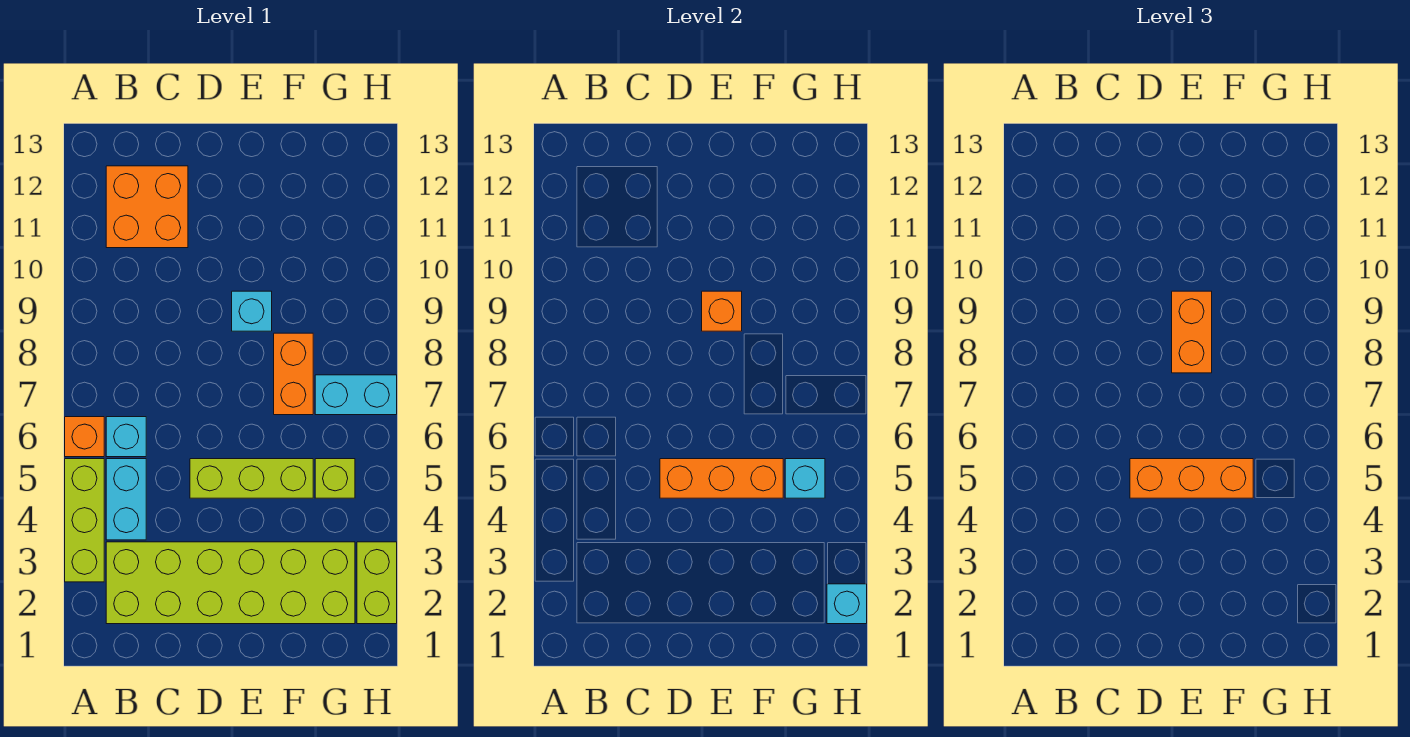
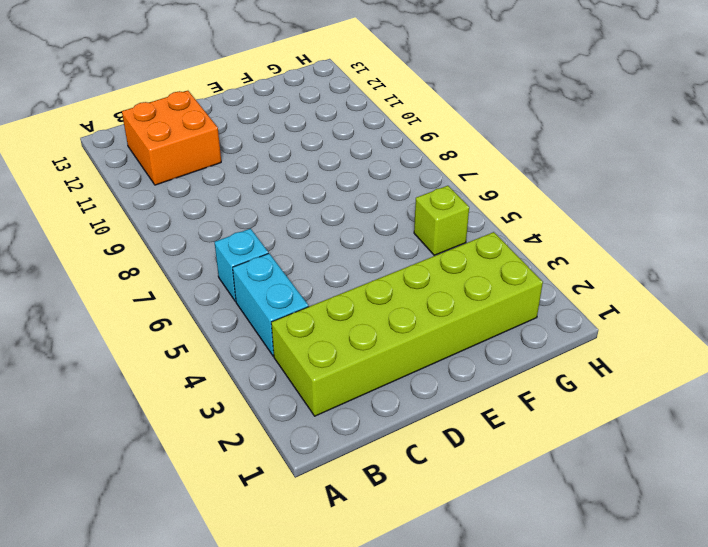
none -> lime brick A3:A5 level 1
none -> orange brick A6 level 1
none -> lime brick D5:F5 level 1

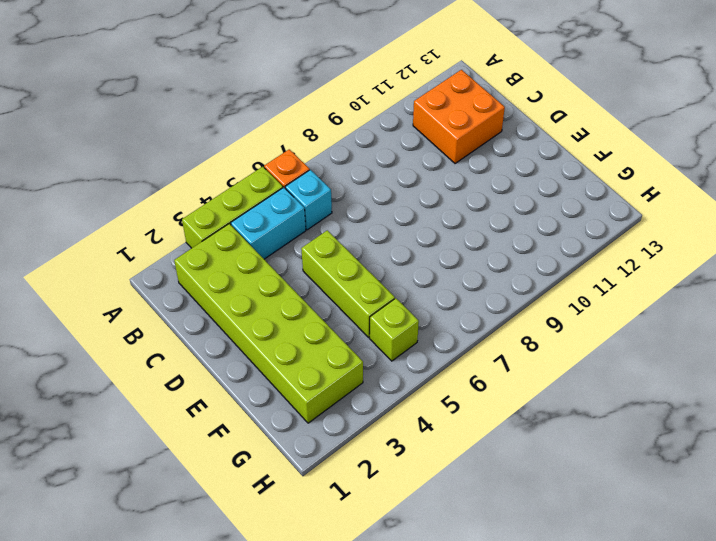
none -> cyan brick E9 level 1
none -> orange brick F7:F8 level 1
none -> cyan brick G7:H7 level 1

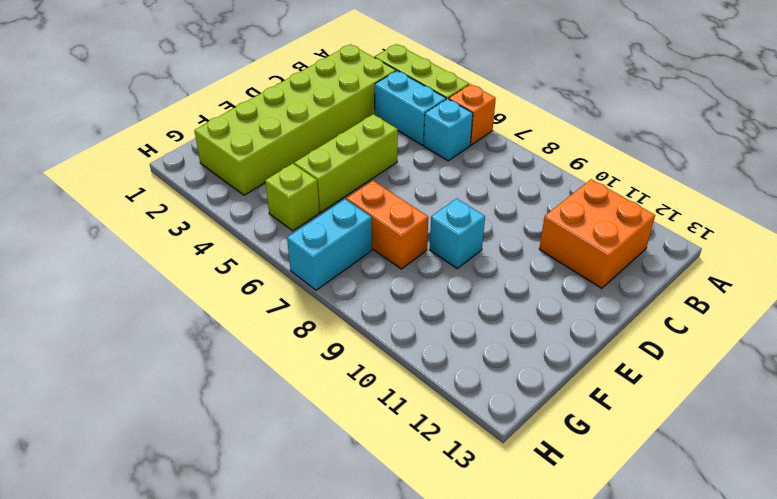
none -> lime brick H2:H3 level 1
none -> orange brick D5:F5 level 2
none -> orange brick E9 level 2

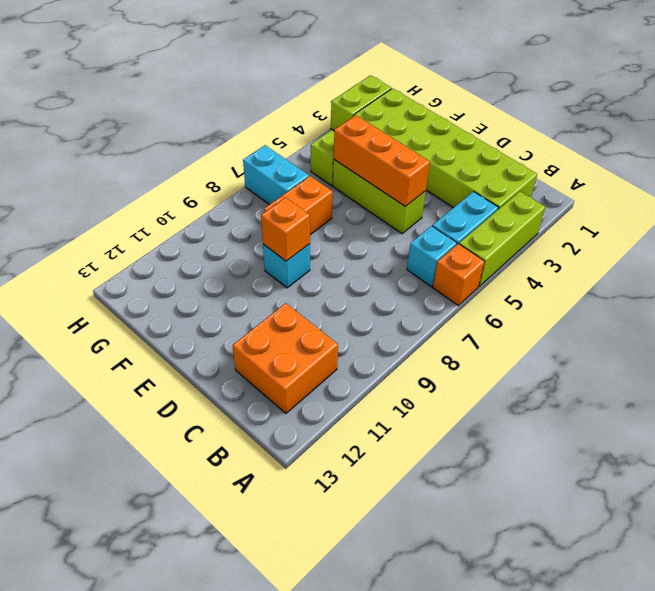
none -> cyan brick G5 level 2
none -> cyan brick H2 level 2
none -> orange brick D5:F5 level 3

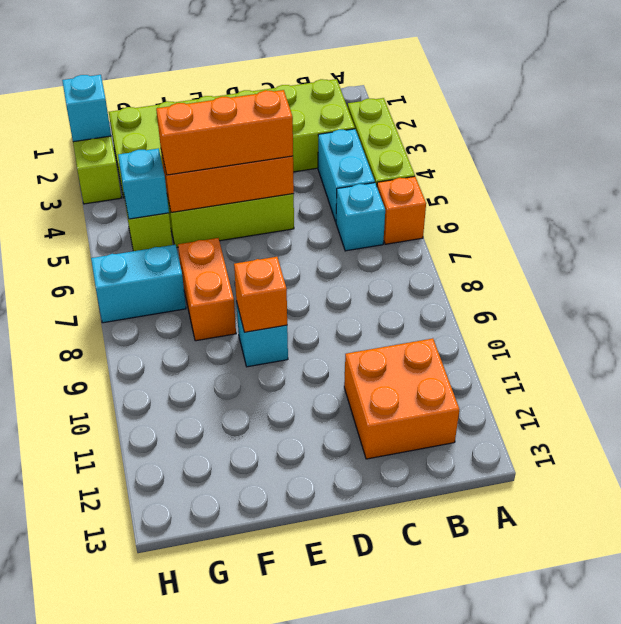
none -> orange brick E8:E9 level 3

